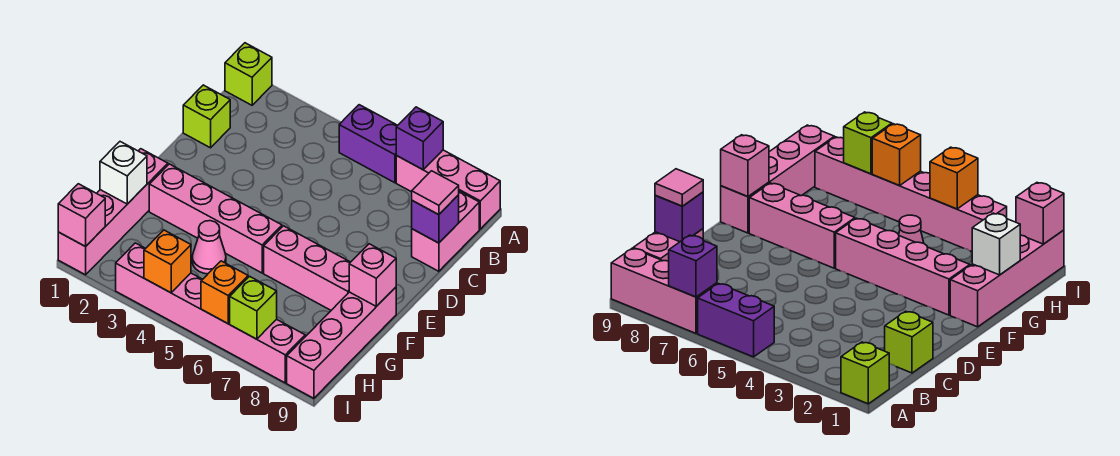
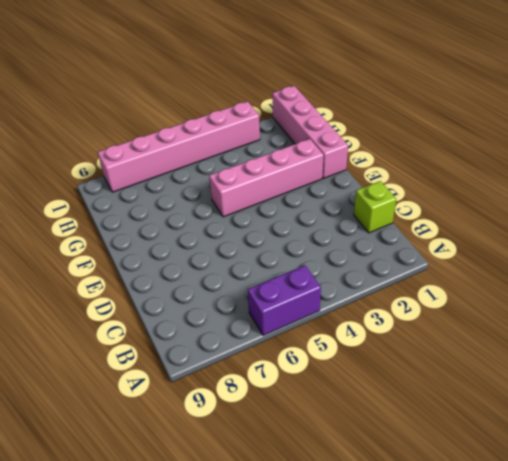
none -> lime brick A1 level 1
none -> pink brick A7:A9 level 1
none -> pink brick B9:C9 level 1

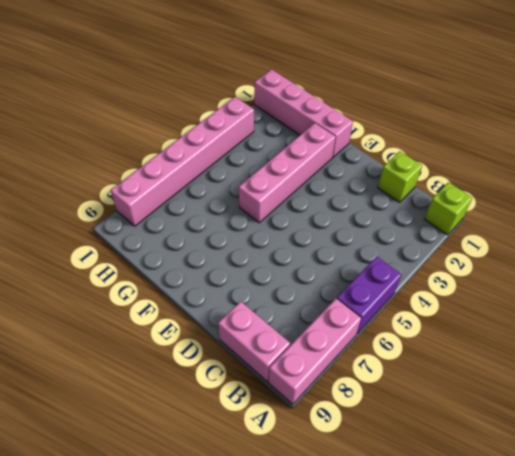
none -> pink brick F6:F8 level 1
none -> pink brick F9:I9 level 1
none -> pink cone G4 level 1

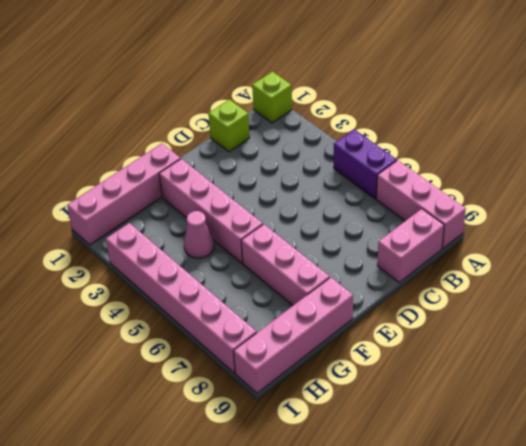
none -> purple brick A7 level 2
none -> purple brick C9 level 2
none -> pink brick F9 level 2

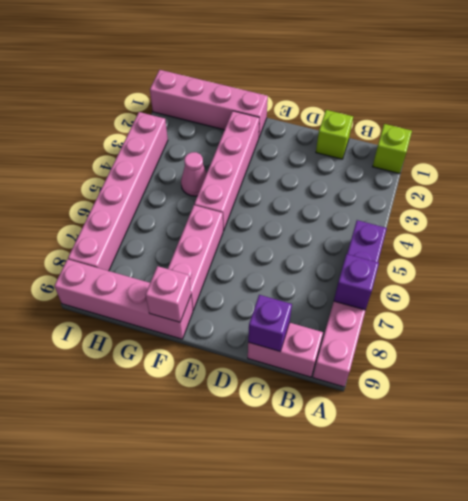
none -> white brick G1 level 2
none -> pink brick I1 level 2
none -> orange brick I4 level 2

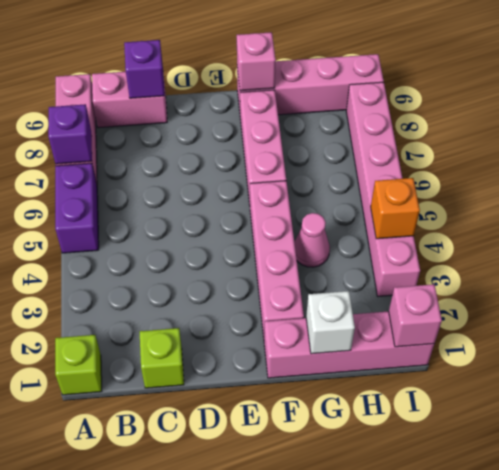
none -> orange brick I6 level 2
none -> lime brick I7 level 2
none -> pink tile C9 level 3

